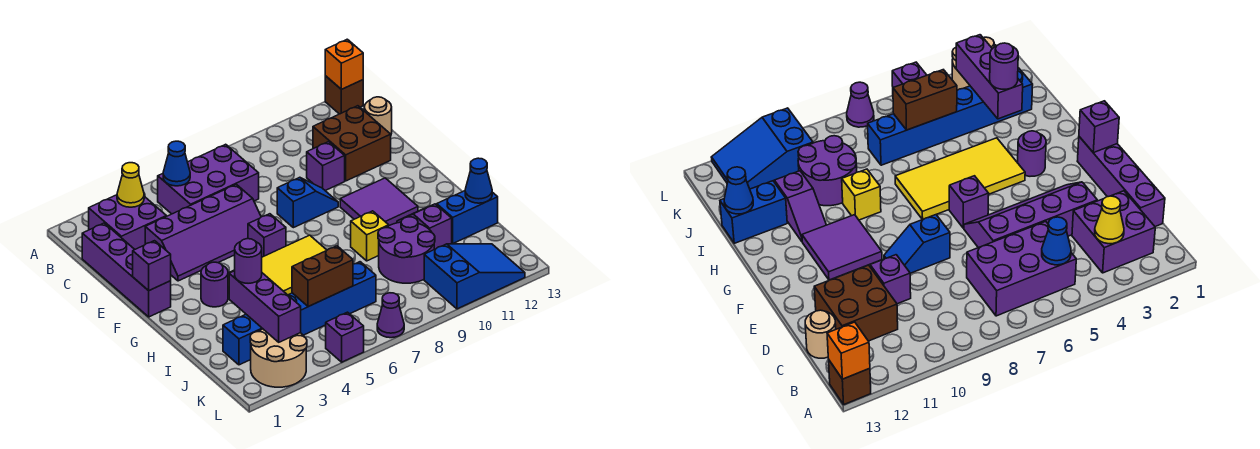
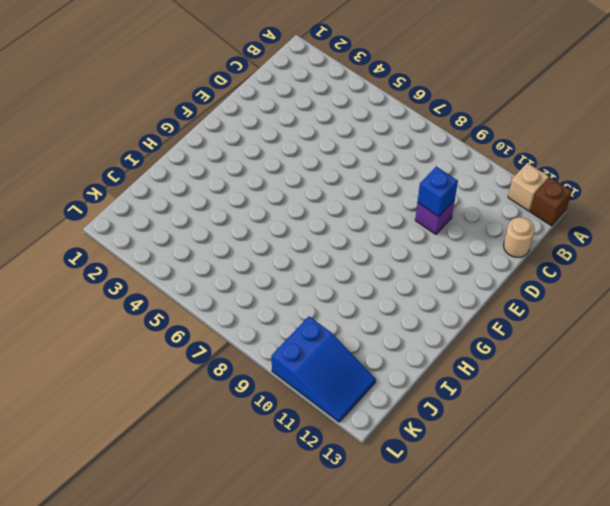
tan brick A12 level 1 -> none
blue brick D10 level 2 -> none
none -> purple brick B2:C3 level 1
none -> purple brick B5:C7 level 1
none -> purple brick C1:F1 level 1
none -> brown brick C11:D12 level 1

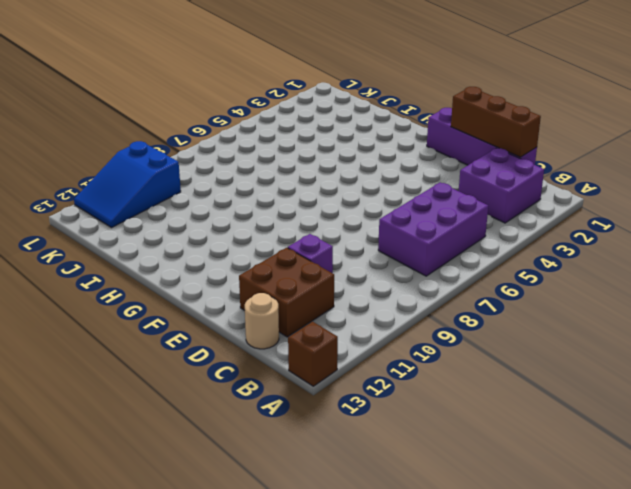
brown brick C1:E1 level 2 -> none
none -> purple slope D3:E6 level 1 top D
none -> blue slope E8:E9 level 1 top 8
none -> purple brick F6 level 1
none -> purple tile F10:G11 level 1

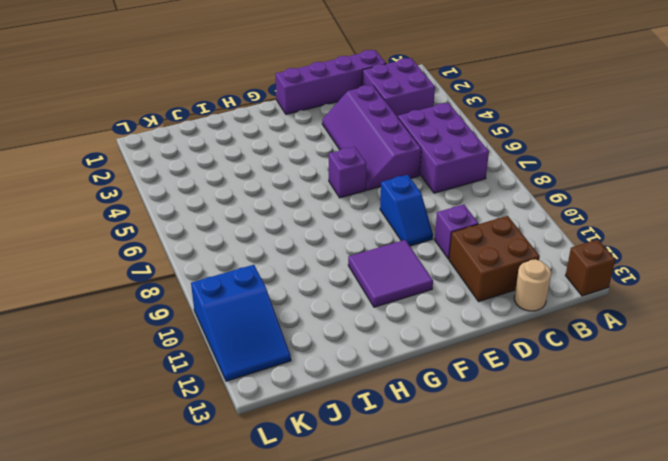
none -> purple round brick G3 level 1
none -> yellow tile G4:H7 level 1
none -> yellow brick H9 level 1
none -> purple slope H11:I11 level 1 top I

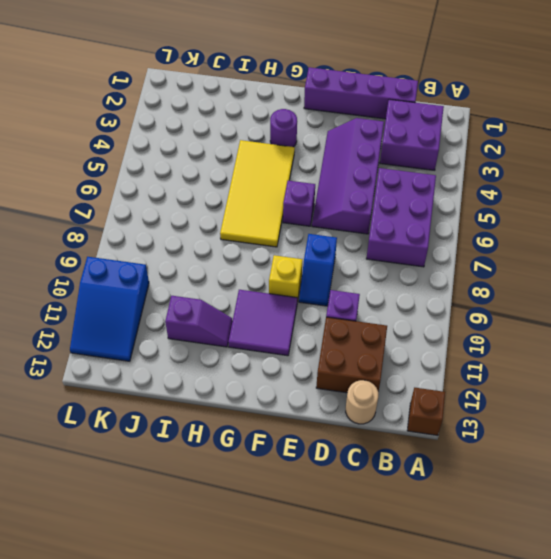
yellow brick F9 level 1 -> yellow brick H9 level 1
none -> purple round brick I9:J10 level 1
none -> blue brick I12:I13 level 1
none -> blue brick J2:J7 level 1
none -> tan round brick K2:L3 level 1

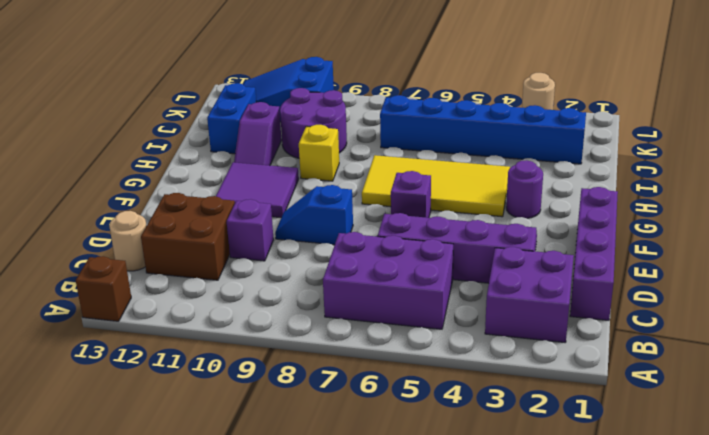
blue brick I12:J12 level 1 -> blue brick I12:I13 level 1
tan round brick L3 level 1 -> tan round brick K2:L3 level 1
none -> purple brick L5 level 1
none -> purple cone L7 level 1
none -> orange brick A13 level 2
none -> yellow cone B3 level 2

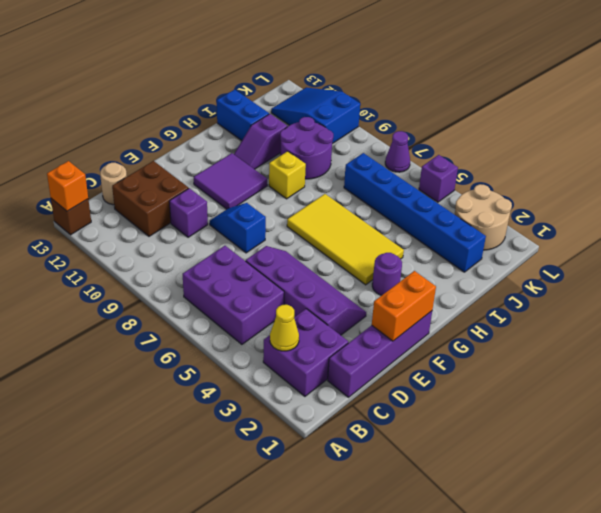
orange brick E1:F1 level 2 -> purple brick F1 level 2
none -> purple brick F6 level 1
none -> blue cone B5 level 2
none -> purple brick I3:K3 level 2
none -> blue cone I13 level 2

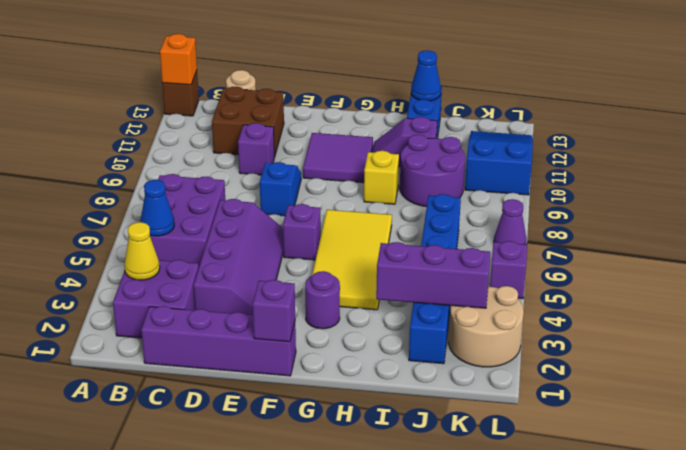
none -> brown brick J5:J6 level 2
none -> purple round brick I3 level 3

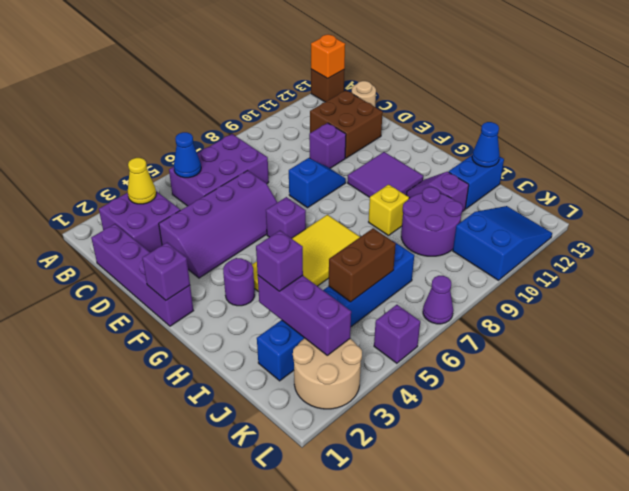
purple brick I3 level 3 -> purple round brick I3 level 3

